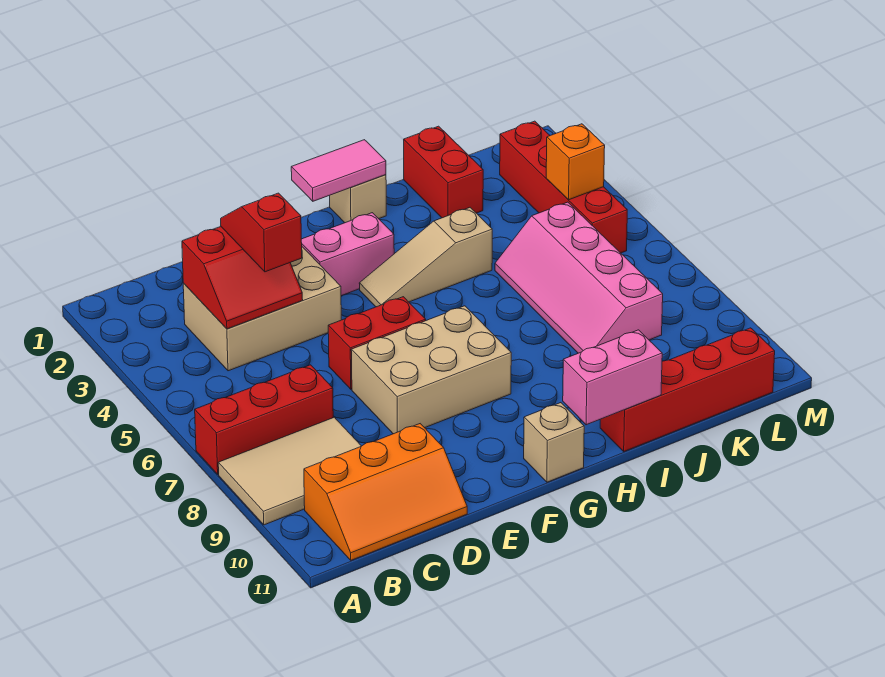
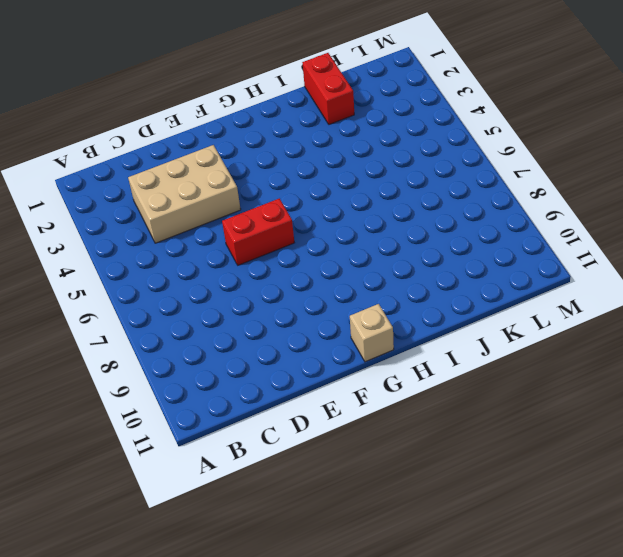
none -> red brick A7:C7 level 1
none -> tan tile A8:C9 level 1
none -> orange slope B10:D11 level 1 top 10

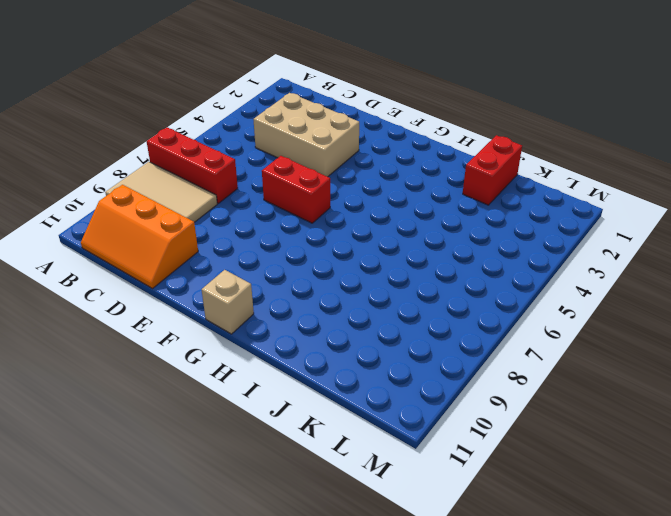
none -> tan brick E7:G8 level 1
none -> pink brick F3:G3 level 1
none -> tan slope G4:I4 level 1 top I

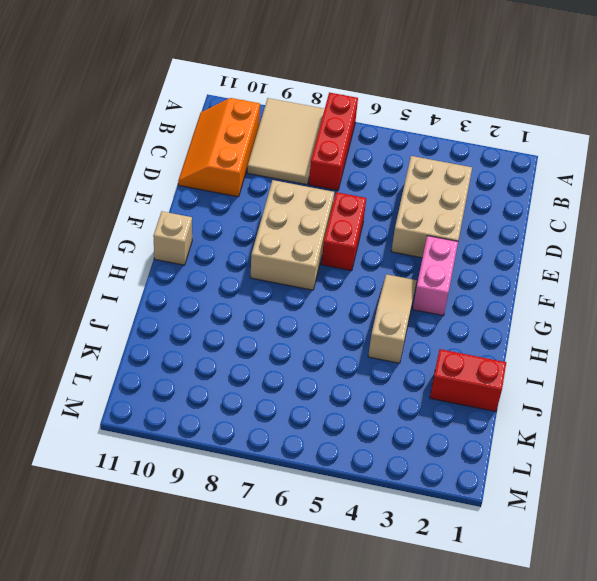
none -> tan brick H1 level 1
none -> red brick I11:L11 level 1
none -> pink slope J5:K8 level 1 top K

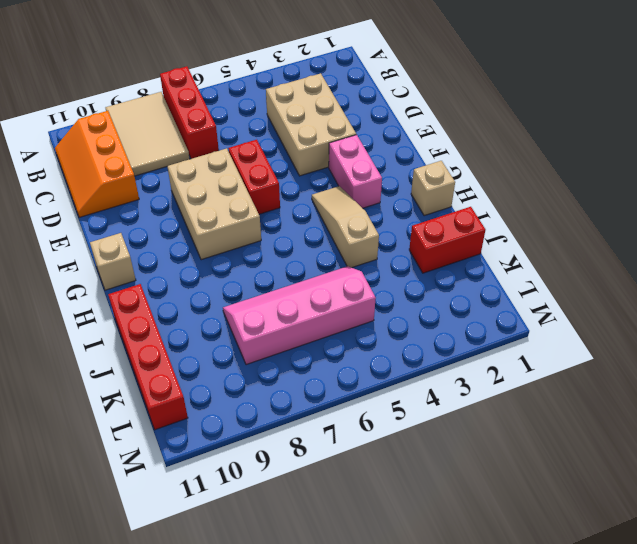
none -> red brick L2:L5 level 1
none -> red slope C3:D4 level 2 top 3
none -> pink tile G1:H1 level 2

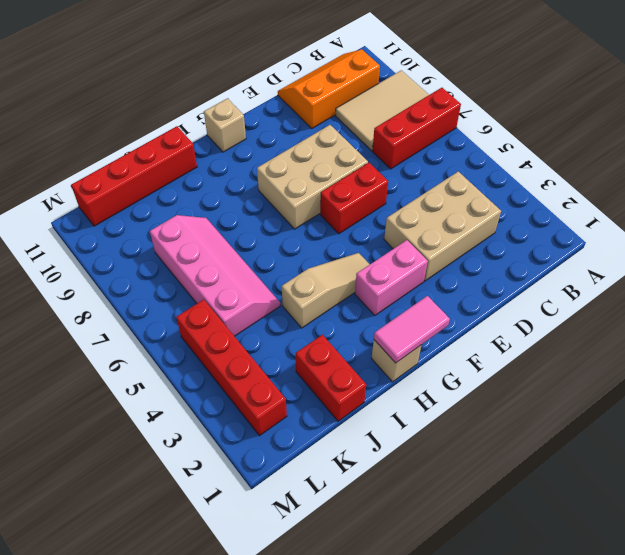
none -> red slope C3:D4 level 2 top 3
none -> pink brick H11:I11 level 2
none -> orange brick L4 level 2

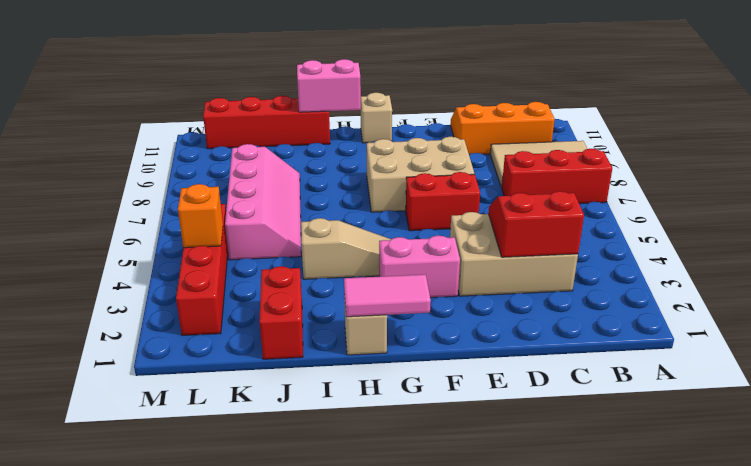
none -> red slope D3:D4 level 3 top 4

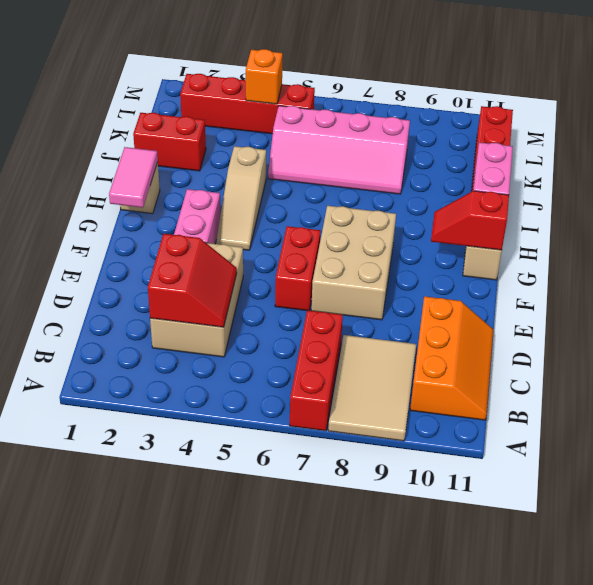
red slope G10:G11 level 2 top 11 -> red slope D3:D4 level 3 top 4

